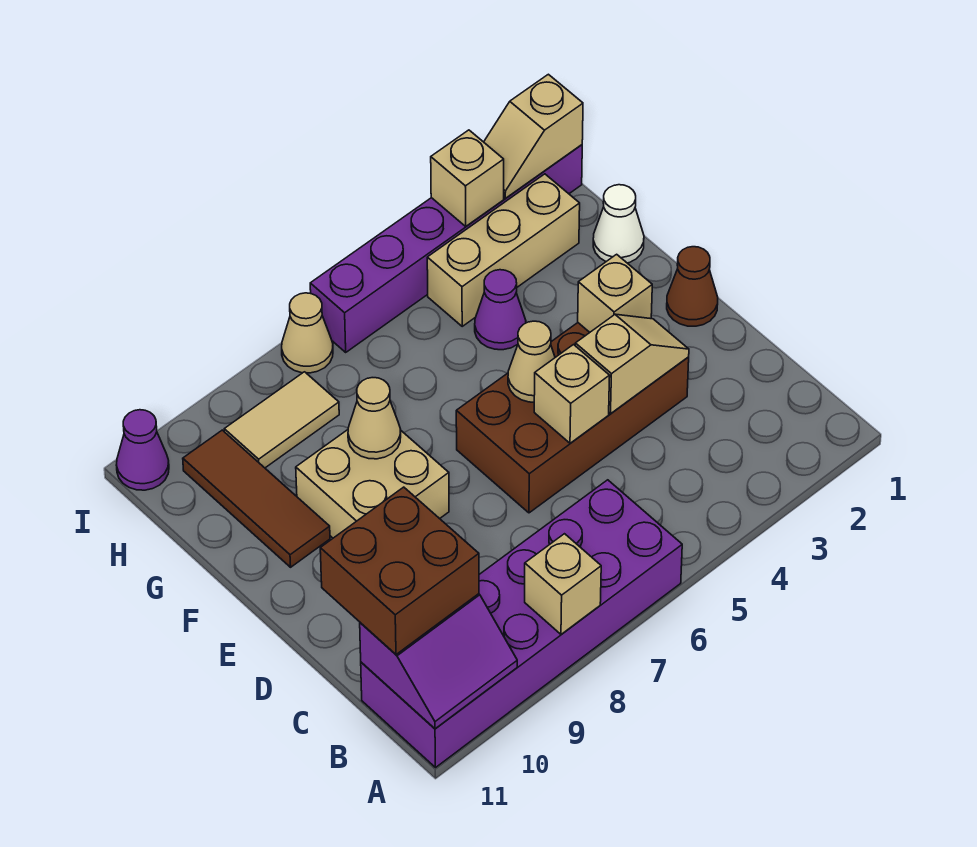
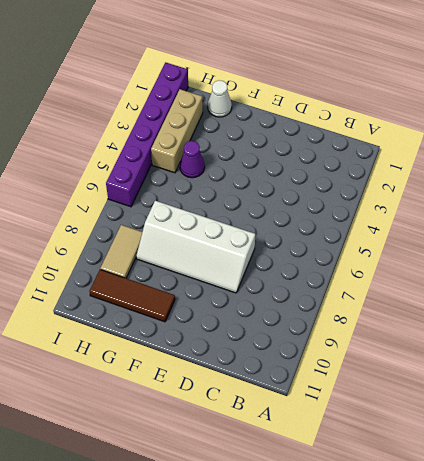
white slope D7:G8 level 1 top 7 -> tan brick E8:F9 level 1
none -> purple brick A6:B11 level 1
none -> brown brick D3:E6 level 1
none -> brown cone E1 level 1

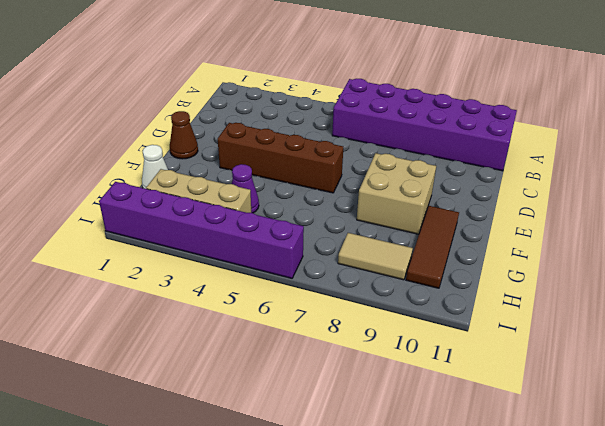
brown brick E3:E6 level 1 -> brown brick D3:E6 level 1
none -> tan cone I7 level 1
none -> purple cone I11 level 1
none -> tan brick A8 level 2

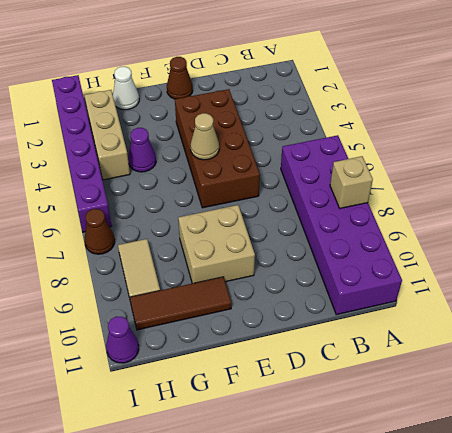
brown cone I7 level 1 -> tan cone I7 level 1
none -> purple slope A10:B11 level 2 top B
none -> tan slope D3:D4 level 2 top 4
none -> tan brick D5 level 2

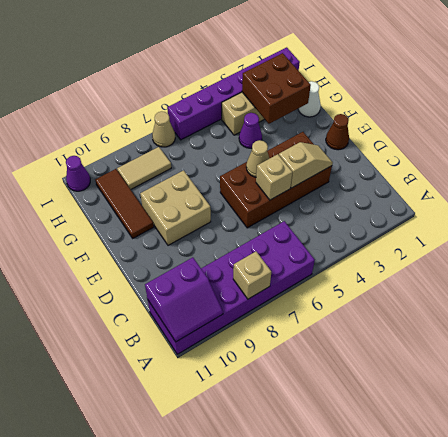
brown brick G2:H3 level 2 -> brown brick B10:C11 level 3
none -> tan brick E3 level 2
none -> tan cone F8 level 2
none -> tan slope I1:I2 level 2 top 1

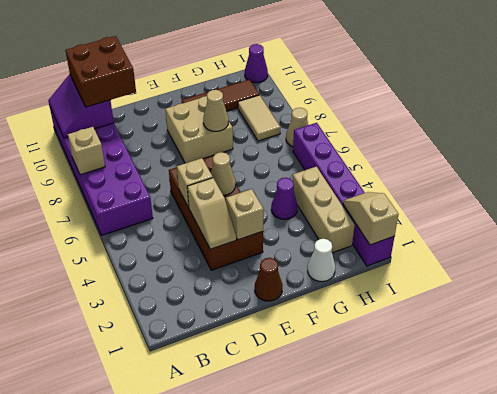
none -> tan brick I3 level 2

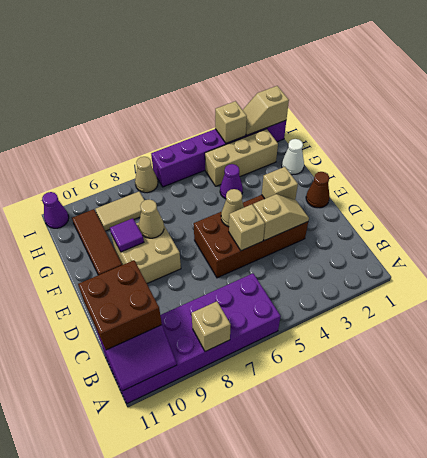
purple tile F9 level 2 -> none

